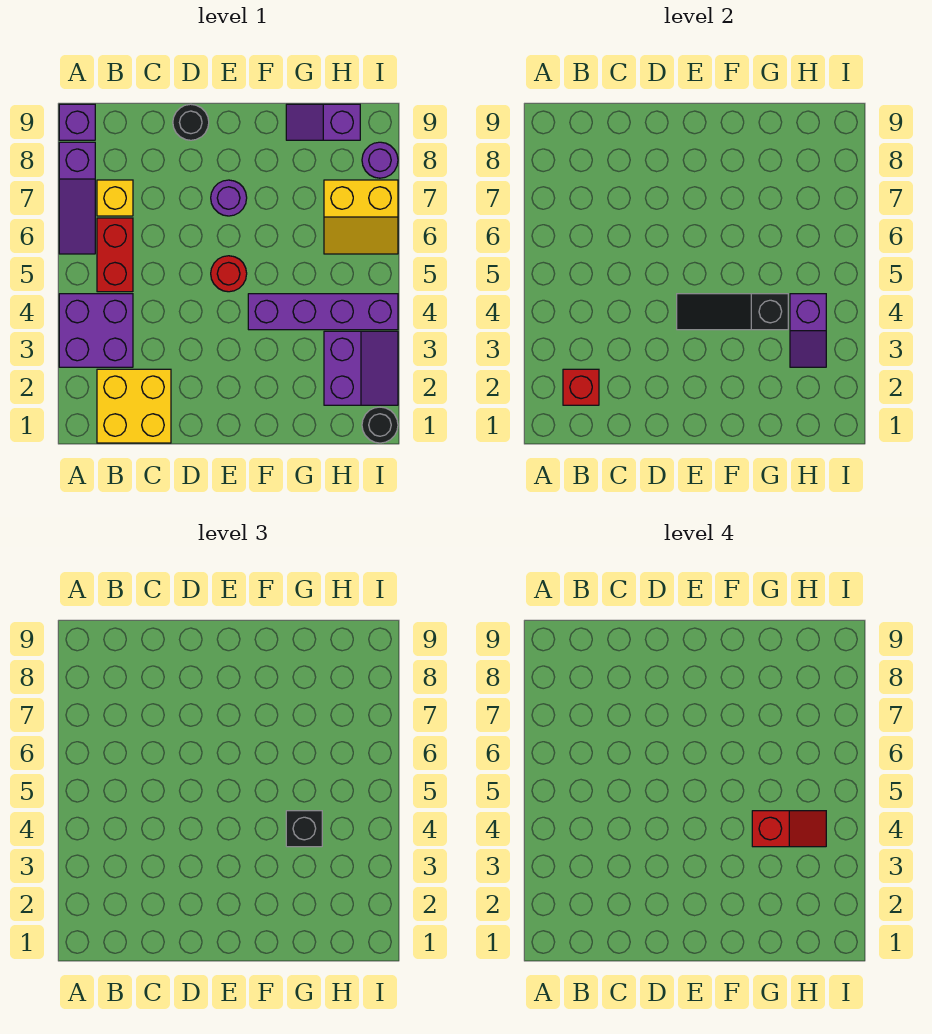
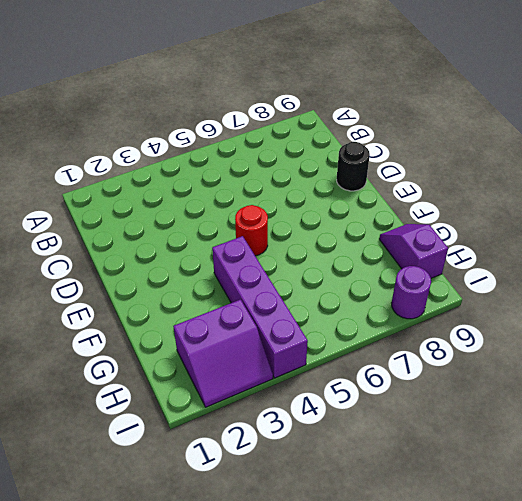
none -> purple brick A3:B4 level 1
none -> purple slope A6:A8 level 1 top 8
none -> purple brick A9 level 1

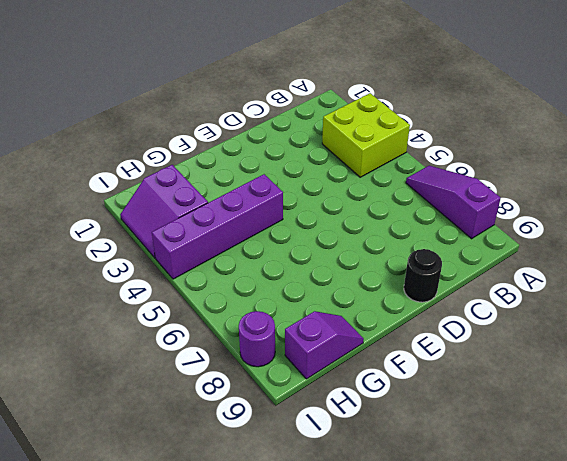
lime brick A3:B4 level 1 -> purple brick A3:B4 level 1
none -> purple brick A9 level 1
none -> yellow brick B1:C2 level 1
none -> red brick B5:B6 level 1

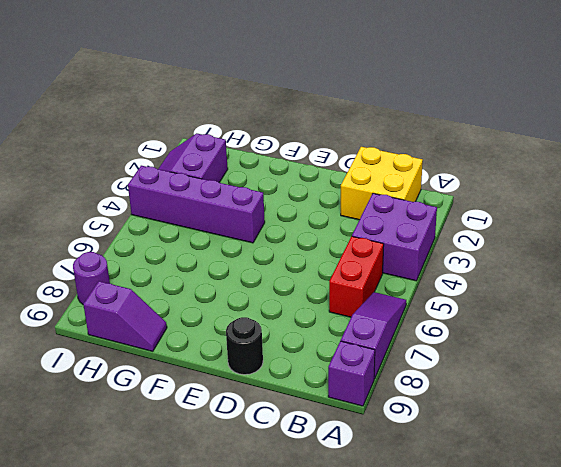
none -> yellow brick B7 level 1
none -> red round brick E5 level 1
none -> purple round brick E7 level 1

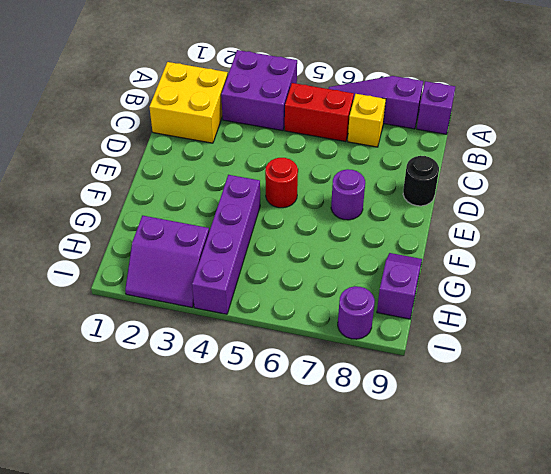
none -> yellow slope H6:I7 level 1 top 7
none -> black round brick I1 level 1
none -> red brick B2 level 2

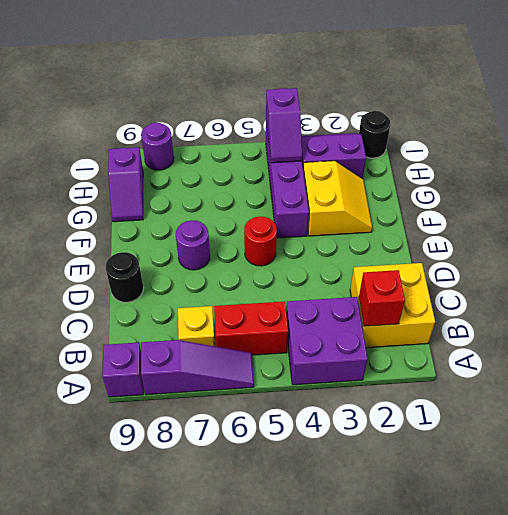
yellow slope F2:G3 level 1 top 3 -> yellow slope H6:I7 level 1 top 7
purple slope H4:I4 level 2 top I -> purple slope H3:H4 level 2 top 4
none -> black slope E4:G4 level 2 top G
none -> black brick G4 level 3
none -> red slope G4:H4 level 4 top G

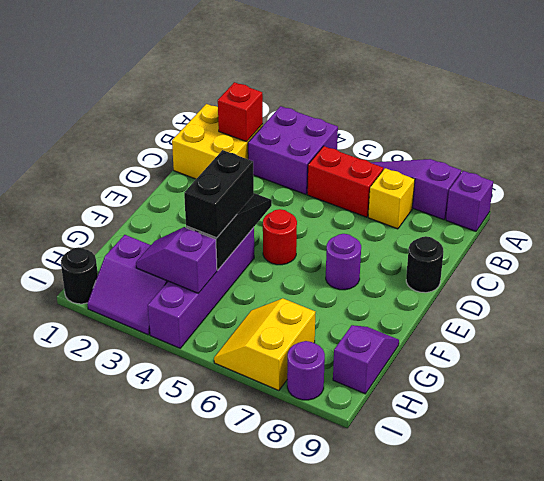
black brick F4:G4 level 3 -> black brick G4 level 3
none -> red slope G4:H4 level 4 top G

